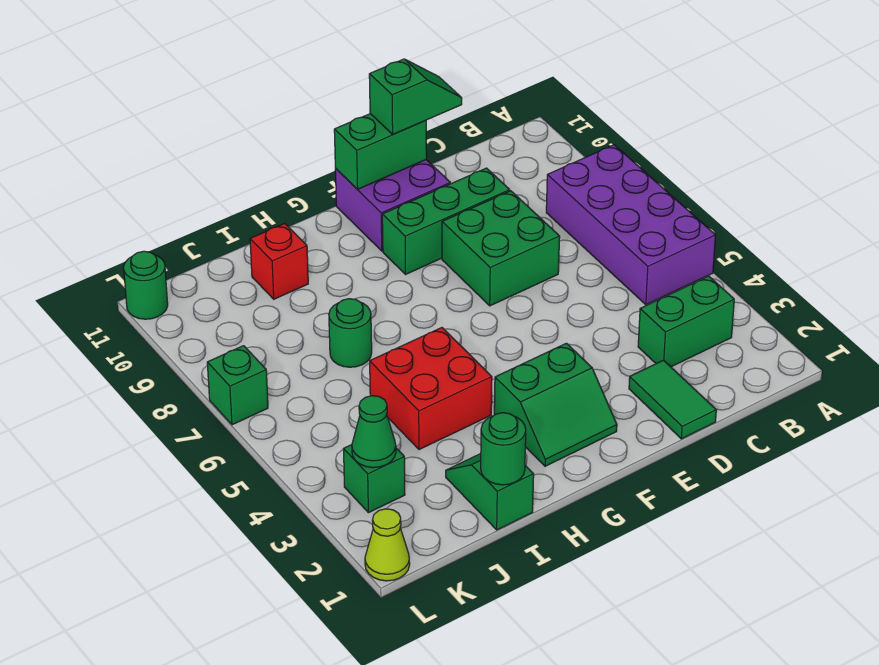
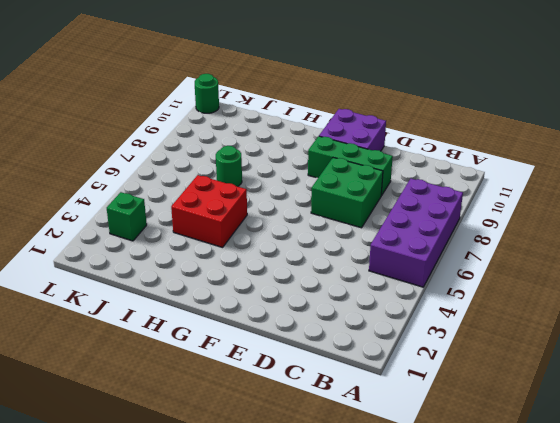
none -> green brick B3:C3 level 1
none -> green tile D1:D2 level 1
none -> green slope F2:G3 level 1 top 3

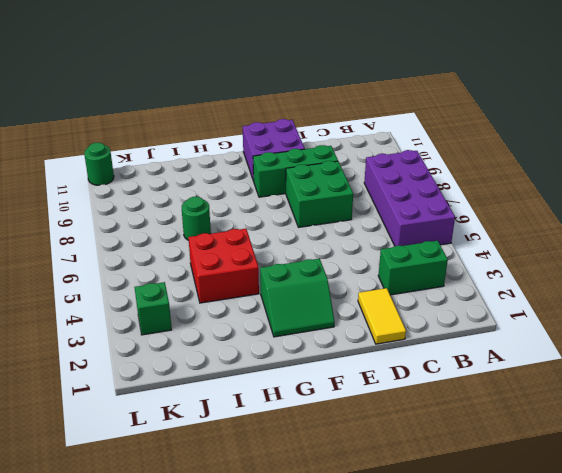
yellow tile D1:D2 level 1 -> green tile D1:D2 level 1
none -> green slope I1:I2 level 1 top 1
none -> red brick I10 level 1
none -> lime cone L1 level 1

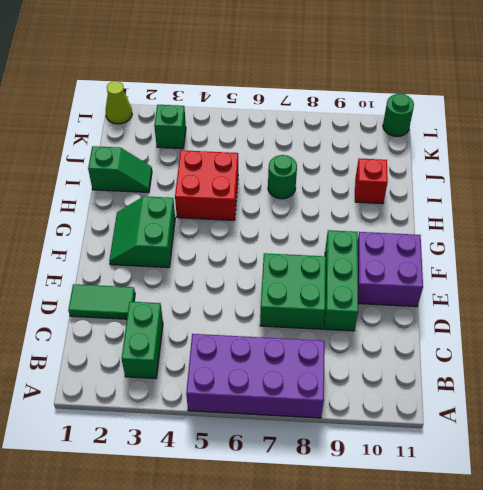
none -> green brick L7 level 1
none -> green brick E11:F11 level 2
none -> green round brick I1 level 2

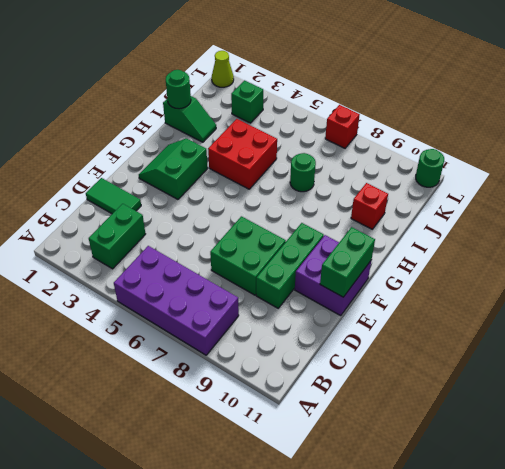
red brick L7 level 1 -> green brick L7 level 1
none -> green cone K3 level 2
none -> green slope D11:E11 level 3 top E

